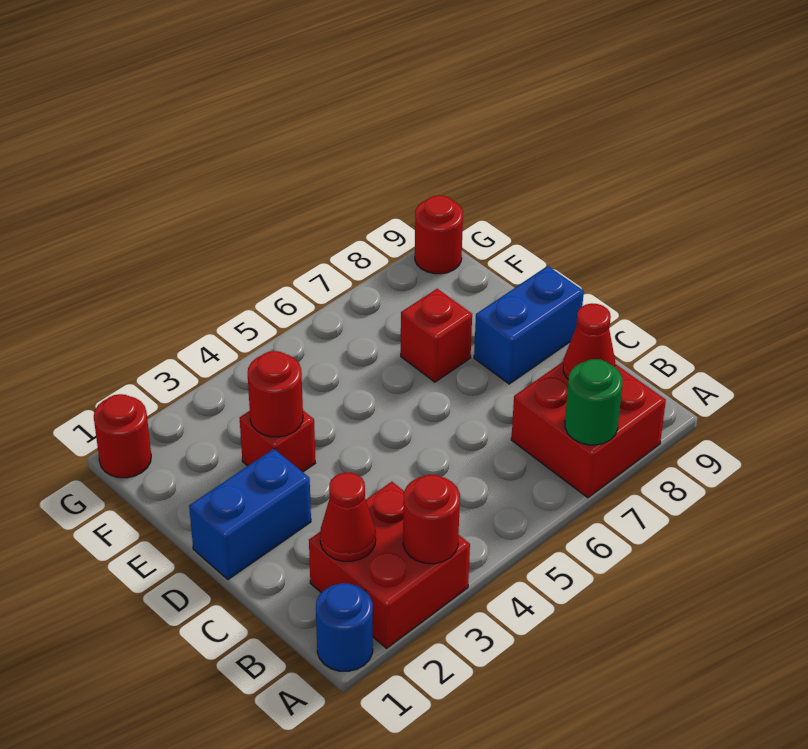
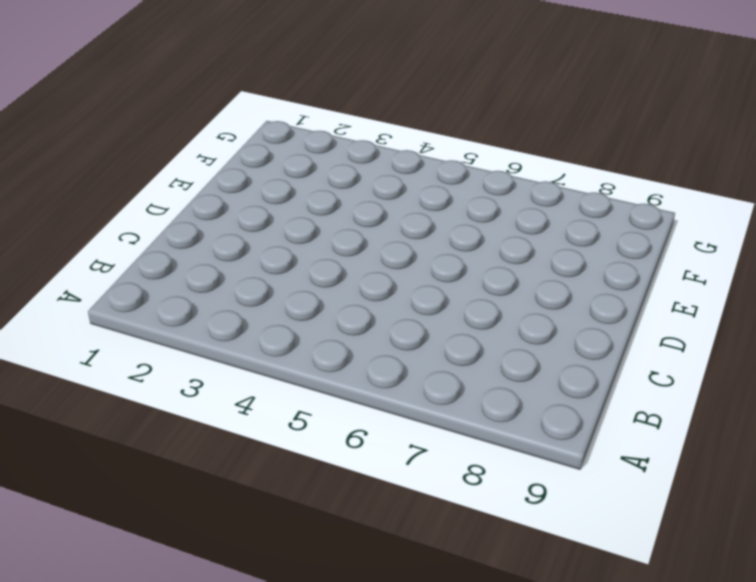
none -> blue round brick A1 level 1
none -> red brick A2:B3 level 1
none -> red brick A7:B8 level 1

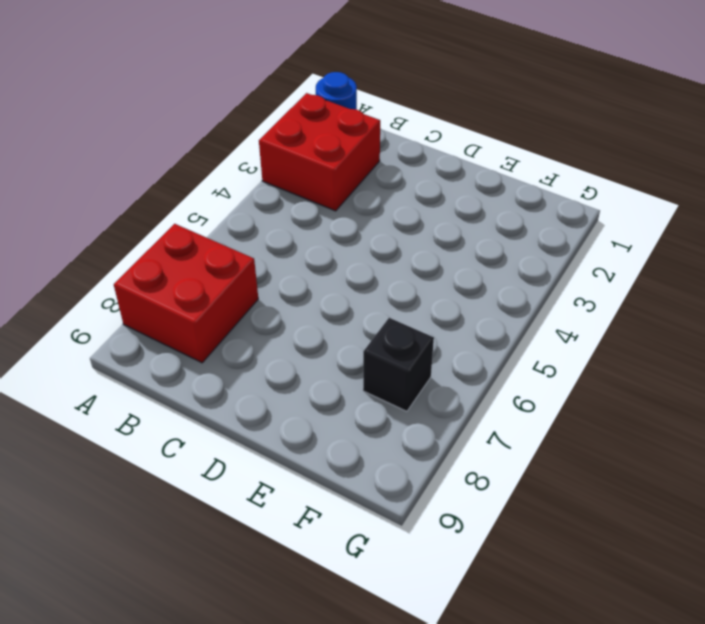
black brick F7 level 1 -> none
none -> blue brick D1:D2 level 1
none -> blue brick D8:D9 level 1
none -> red brick E3 level 1

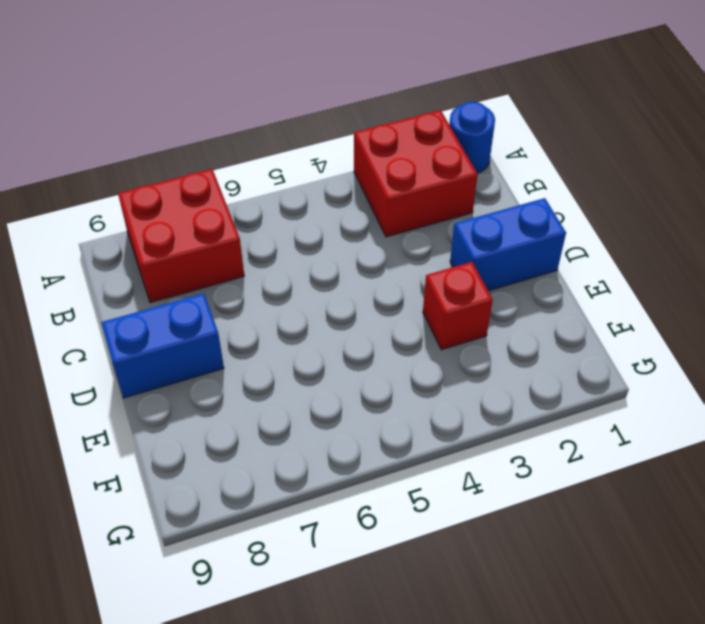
none -> red brick E7 level 1
none -> red round brick G1 level 1
none -> red round brick G9 level 1

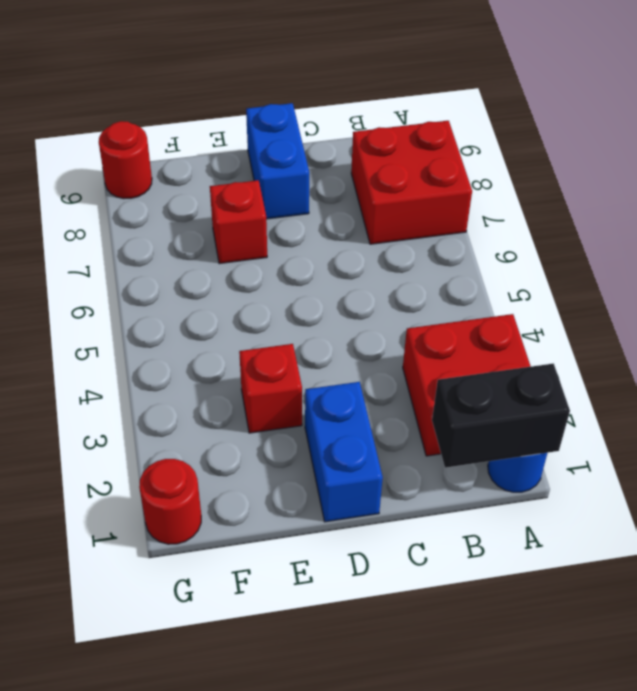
black brick A1:B1 level 2 -> none
none -> red round brick A3 level 2
none -> green round brick A7 level 2
none -> red cone B2 level 2

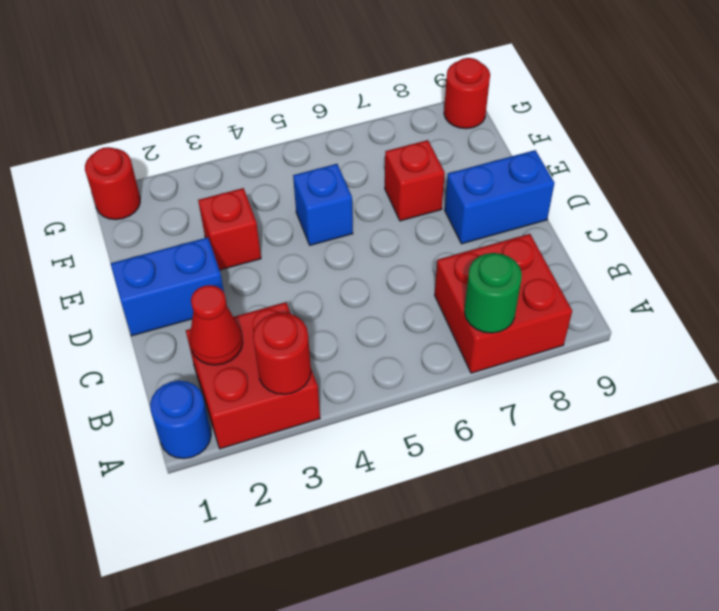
blue brick E5 level 1 -> none
none -> red cone B8 level 2
none -> red round brick E3 level 2

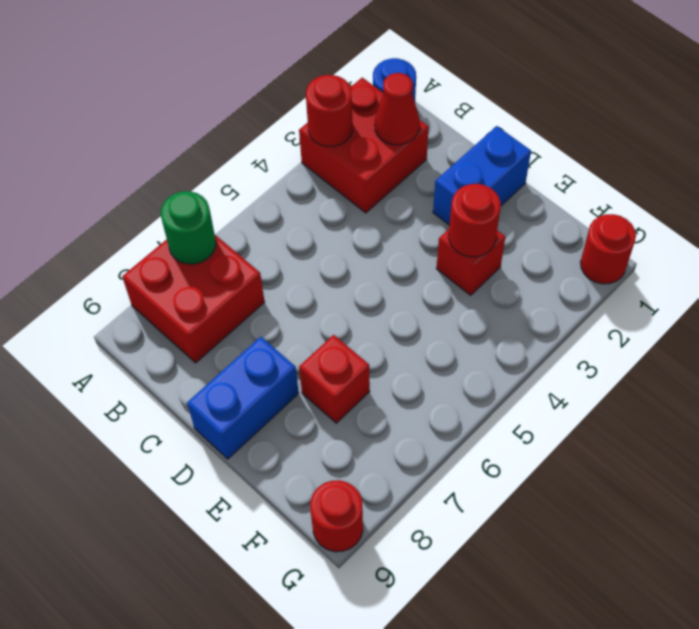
none -> red cone B8 level 2

